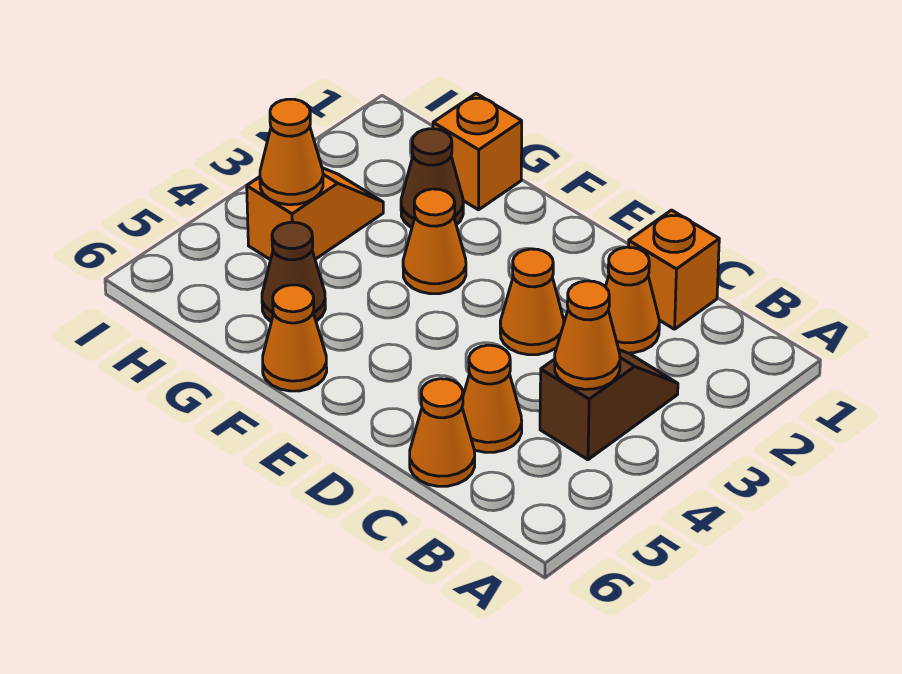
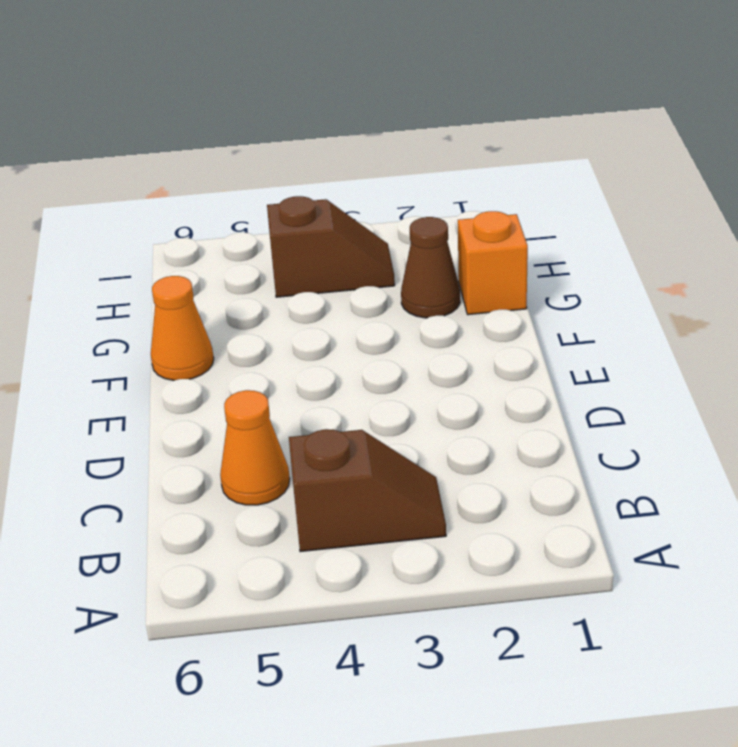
brown slope H3:H4 level 1 top 4 -> orange slope H3:H4 level 1 top 4
none -> orange brick C1 level 1
none -> orange cone C2 level 1
none -> orange cone C6 level 1

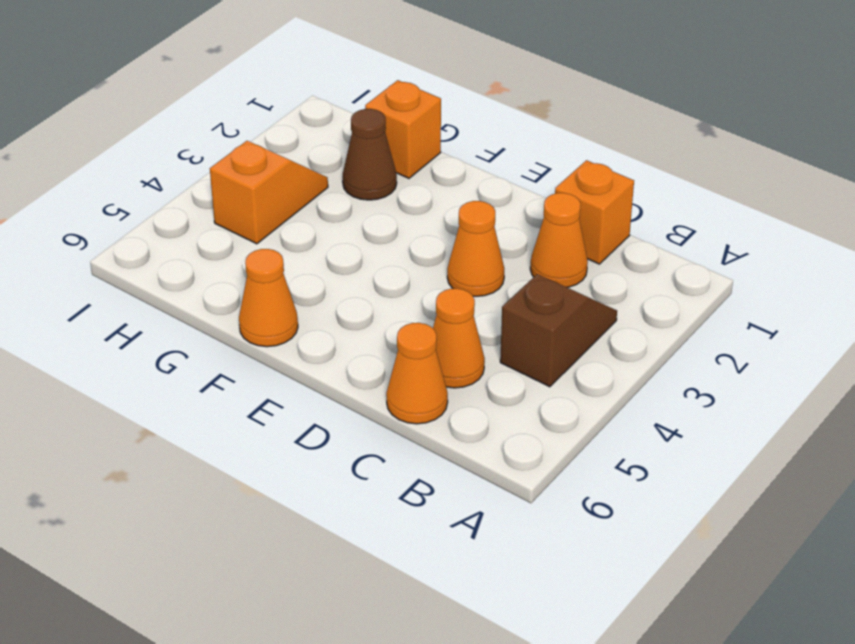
none -> orange cone F3 level 1
none -> brown cone G5 level 1
none -> orange cone B4 level 2

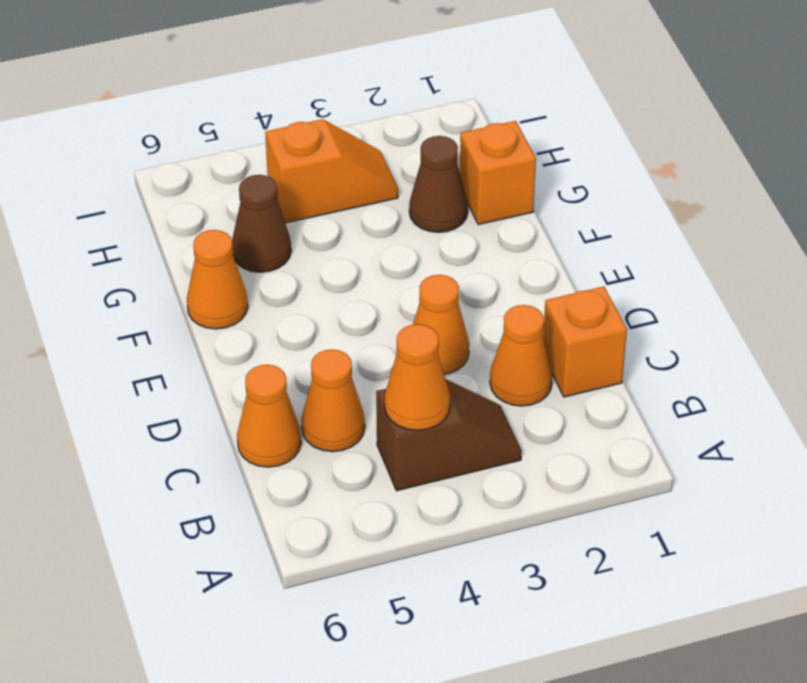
none -> orange cone F3 level 1
none -> orange cone H4 level 2

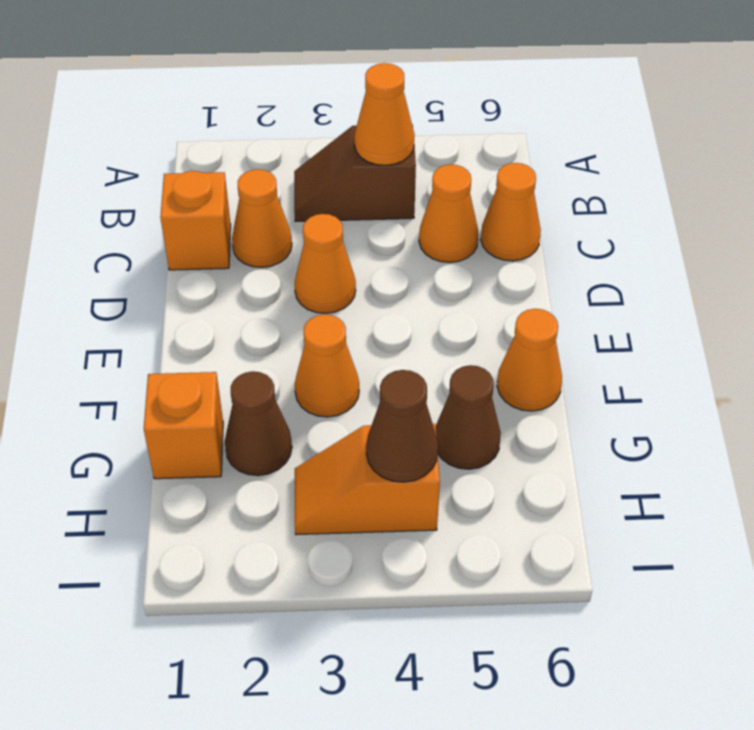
brown cone H4 level 2 -> orange cone H4 level 2

